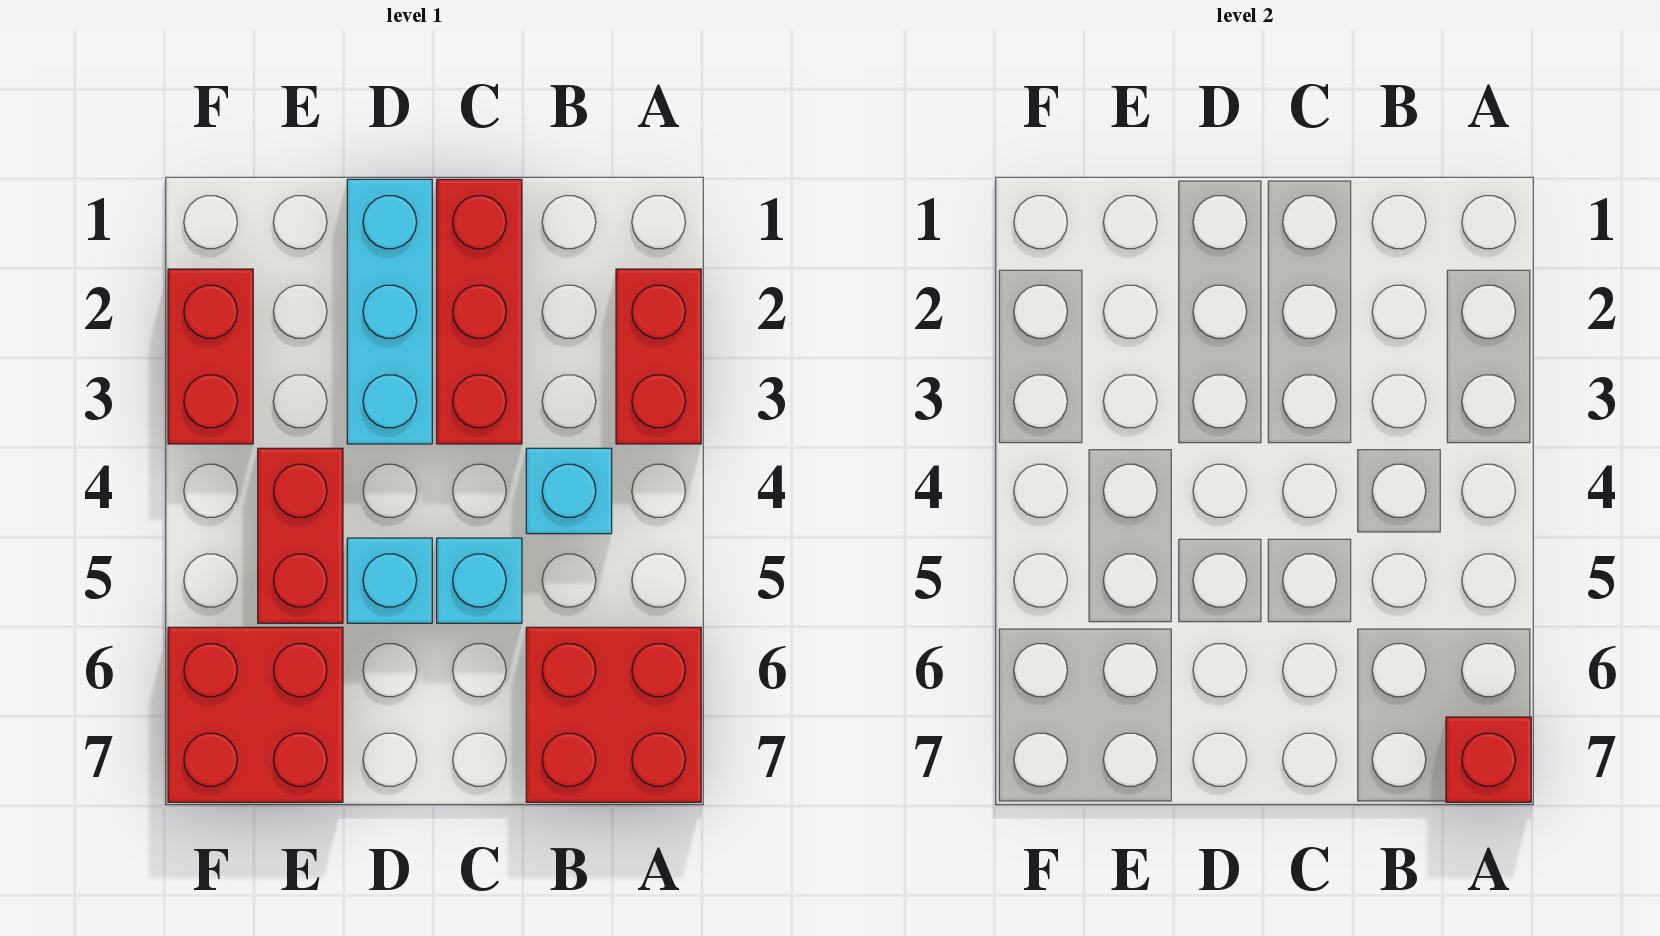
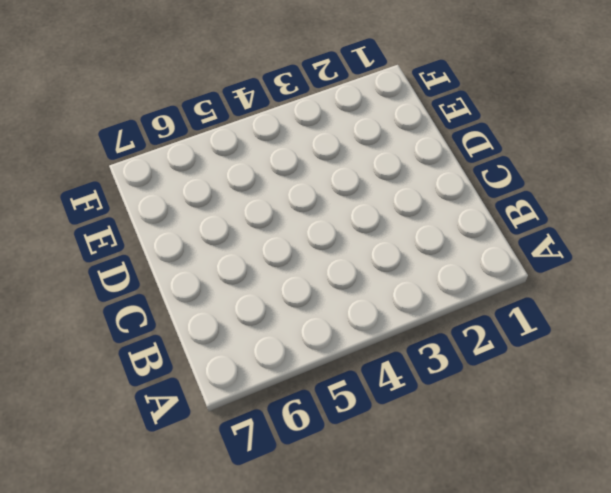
none -> red brick A2:A3 level 1
none -> red brick A6:B7 level 1

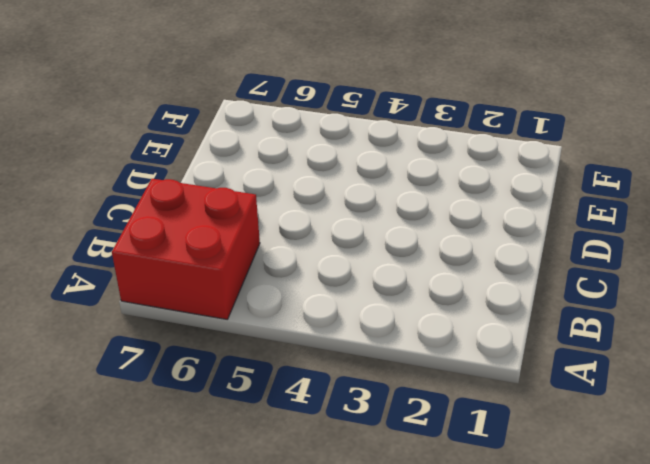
none -> red brick A2:A3 level 1
none -> cyan brick B4 level 1

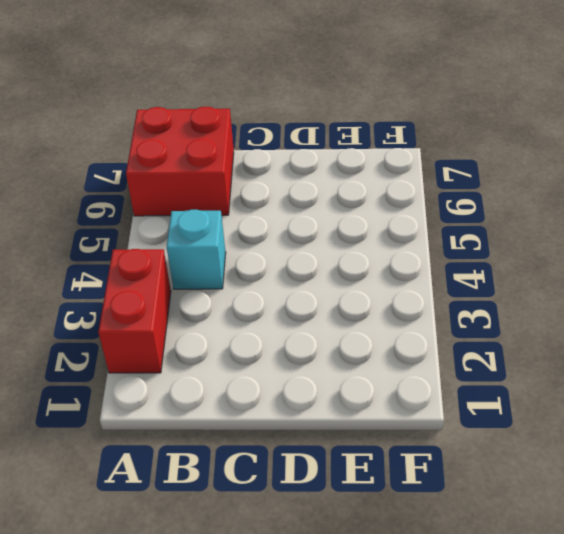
none -> red brick C1:C3 level 1
none -> cyan brick C5 level 1

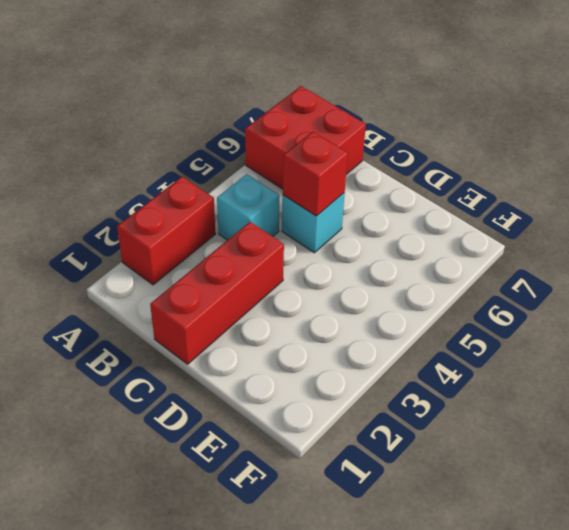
red brick C5 level 2 -> red brick A7 level 2
none -> cyan brick D1:D3 level 1
none -> cyan brick D5 level 1

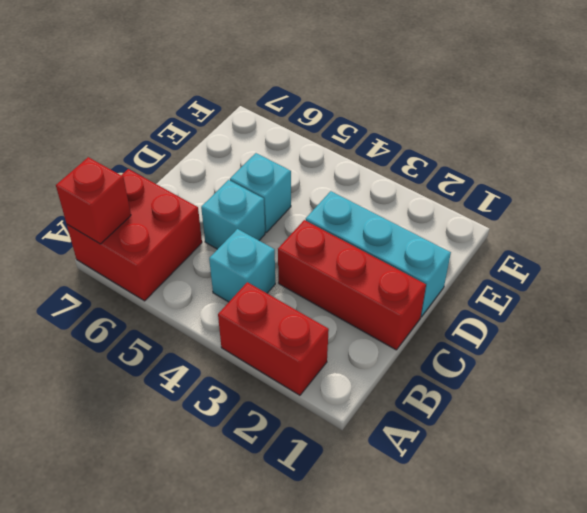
none -> red brick E4:E5 level 1
none -> red brick E6:F7 level 1

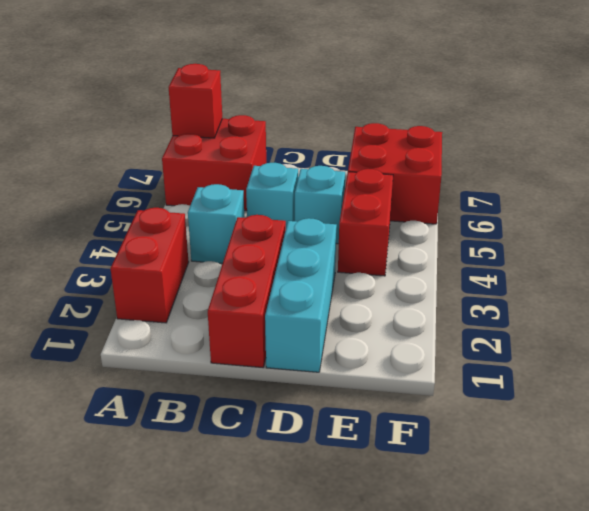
none -> red brick F2:F3 level 1

